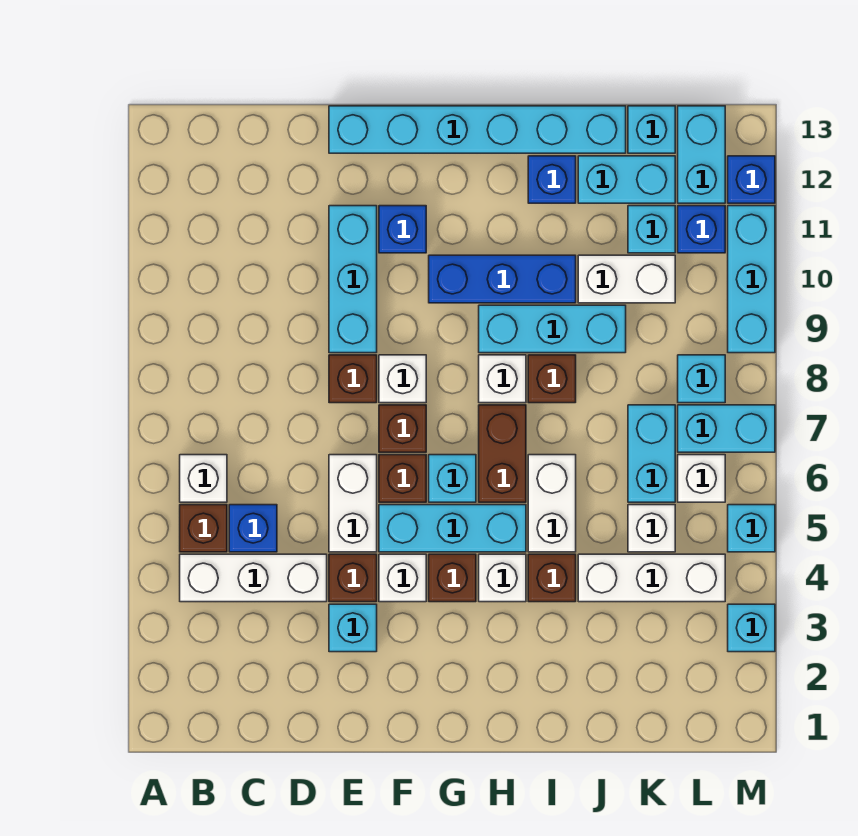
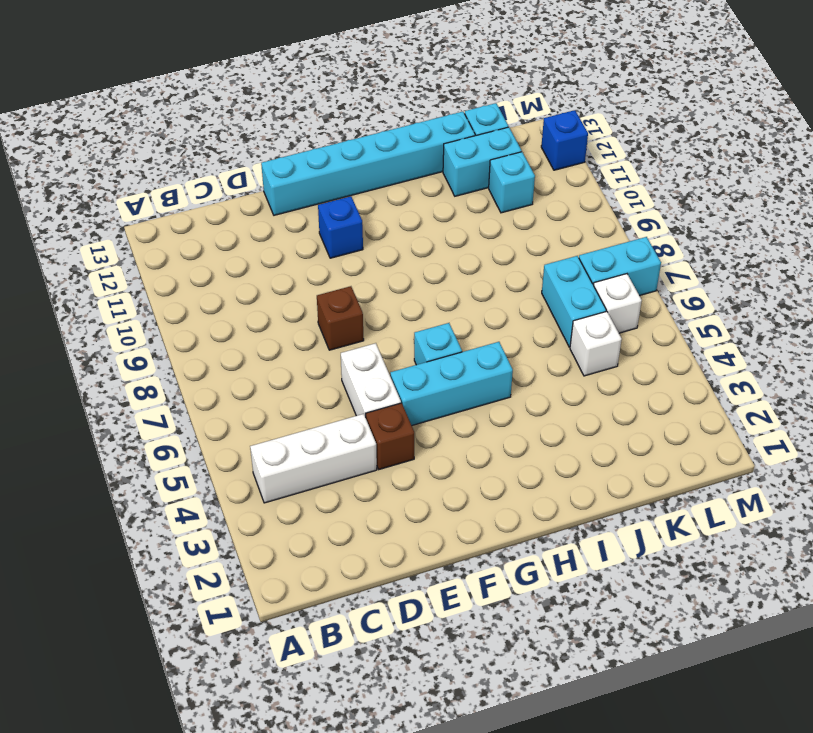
none -> brown brick B5 level 1
none -> white brick B6 level 1
none -> blue brick C5 level 1
none -> cyan brick E3 level 1

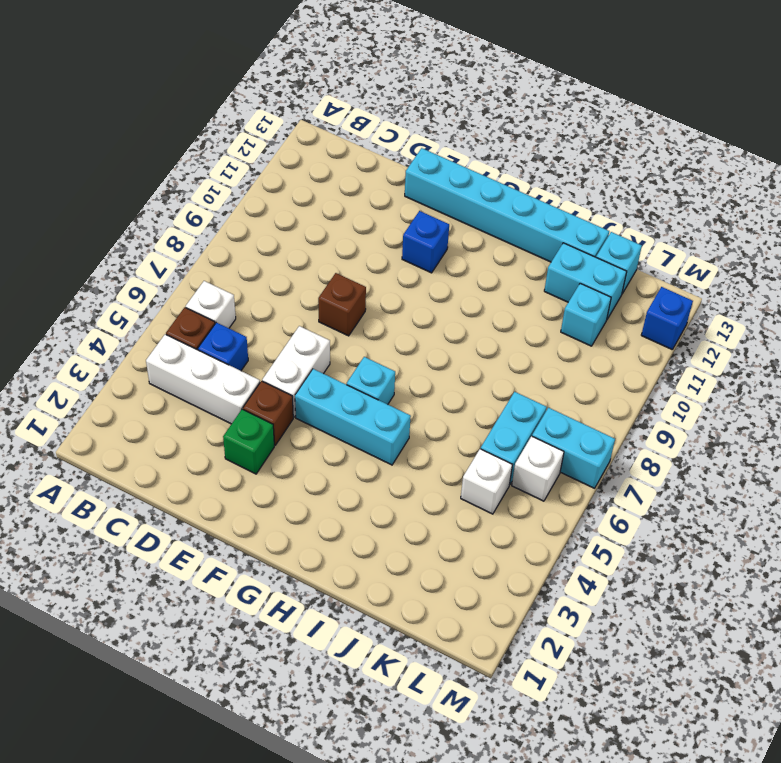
green brick E3 level 1 -> cyan brick E3 level 1
none -> cyan brick E9:E11 level 1
none -> white brick F4 level 1
none -> brown brick F6 level 1
none -> brown brick F7 level 1

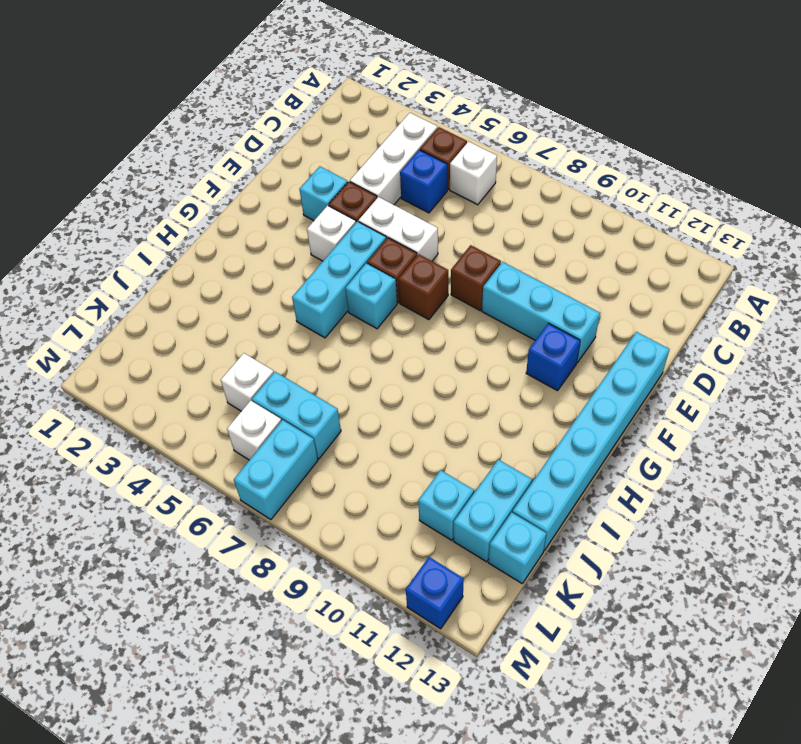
none -> white brick F8 level 1
none -> brown brick G4 level 1
none -> blue brick G10:I10 level 1
none -> white brick H4 level 1

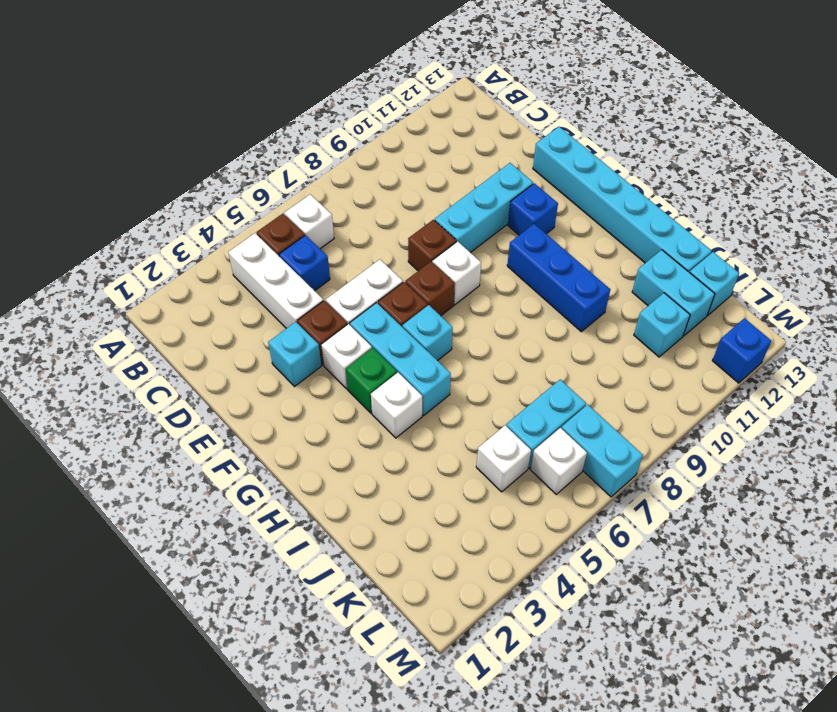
green brick G4 level 1 -> brown brick G4 level 1
none -> brown brick H6:H7 level 1
none -> white brick H8 level 1
none -> cyan brick H9:J9 level 1
none -> brown brick I4 level 1

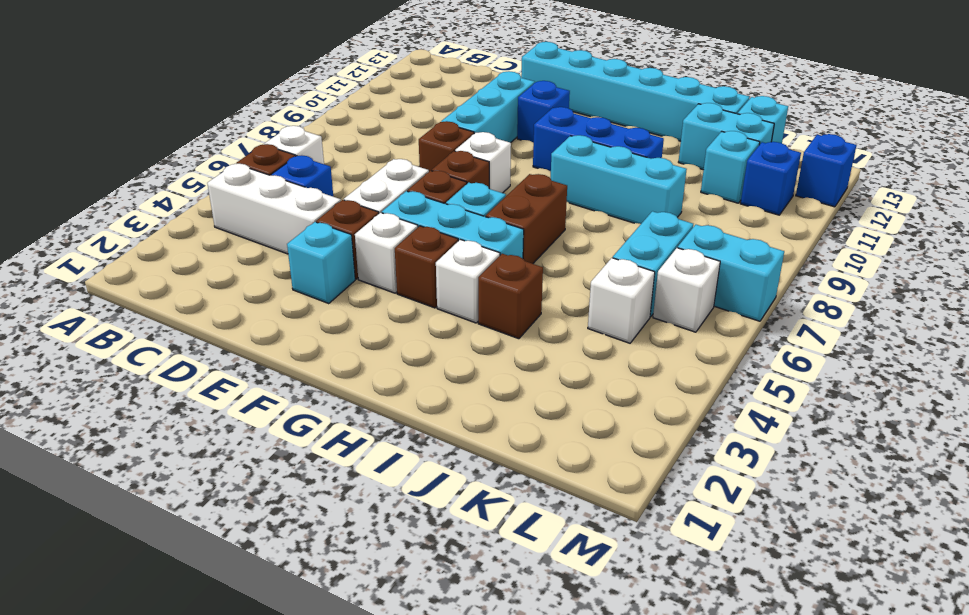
none -> white brick H8 level 1
none -> white brick I5:I6 level 1
none -> brown brick I8 level 1
none -> blue brick I12 level 1

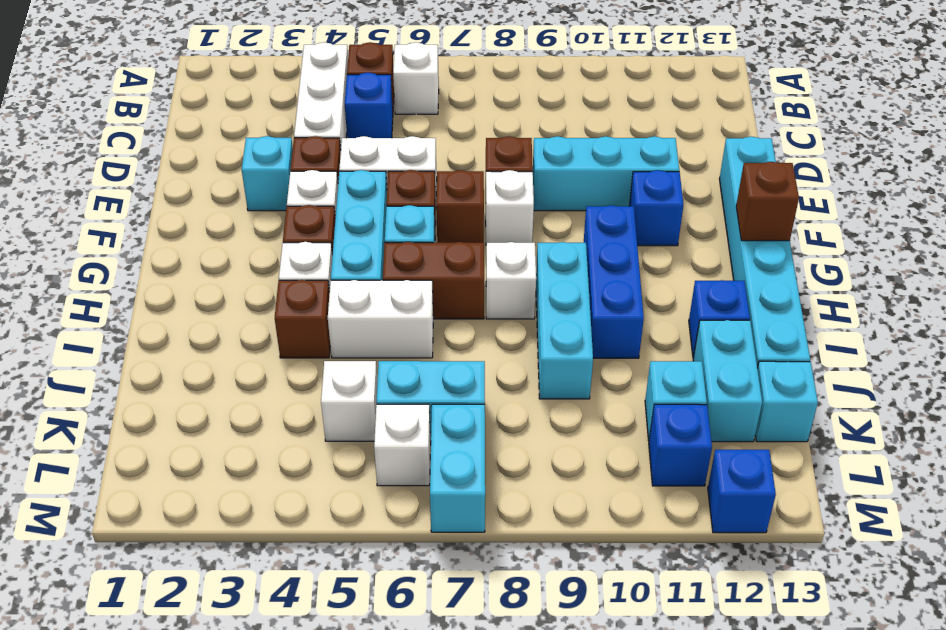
brown brick G13 level 2 -> brown brick I8 level 1
none -> white brick J4:L4 level 1
none -> white brick J10:K10 level 1
none -> cyan brick L8 level 1
none -> cyan brick L12:L13 level 1

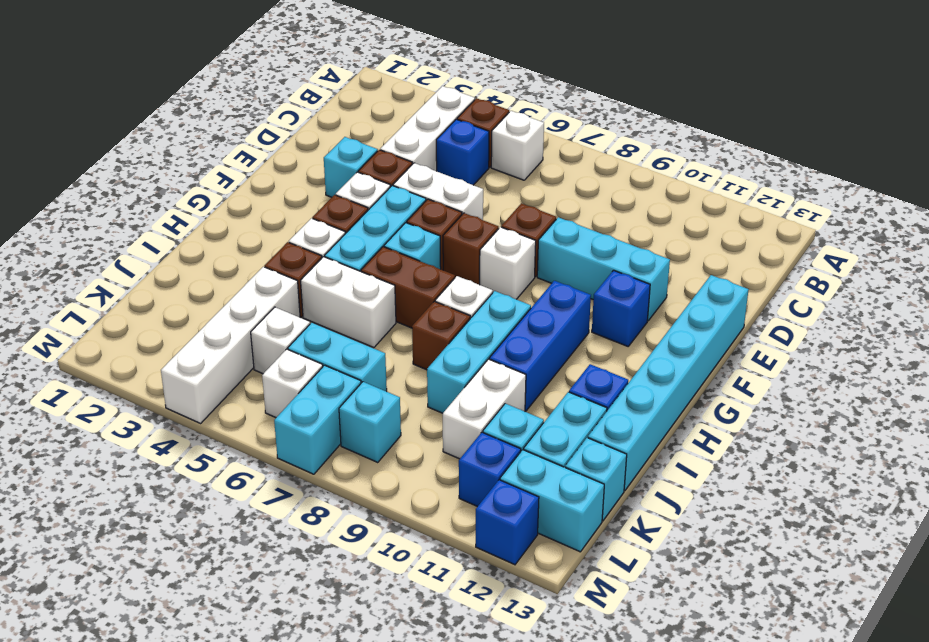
white brick J4:M4 level 1 -> white brick J4:L4 level 1
none -> cyan brick M3 level 1
none -> cyan brick M5 level 1
none -> cyan brick M9:M11 level 1

